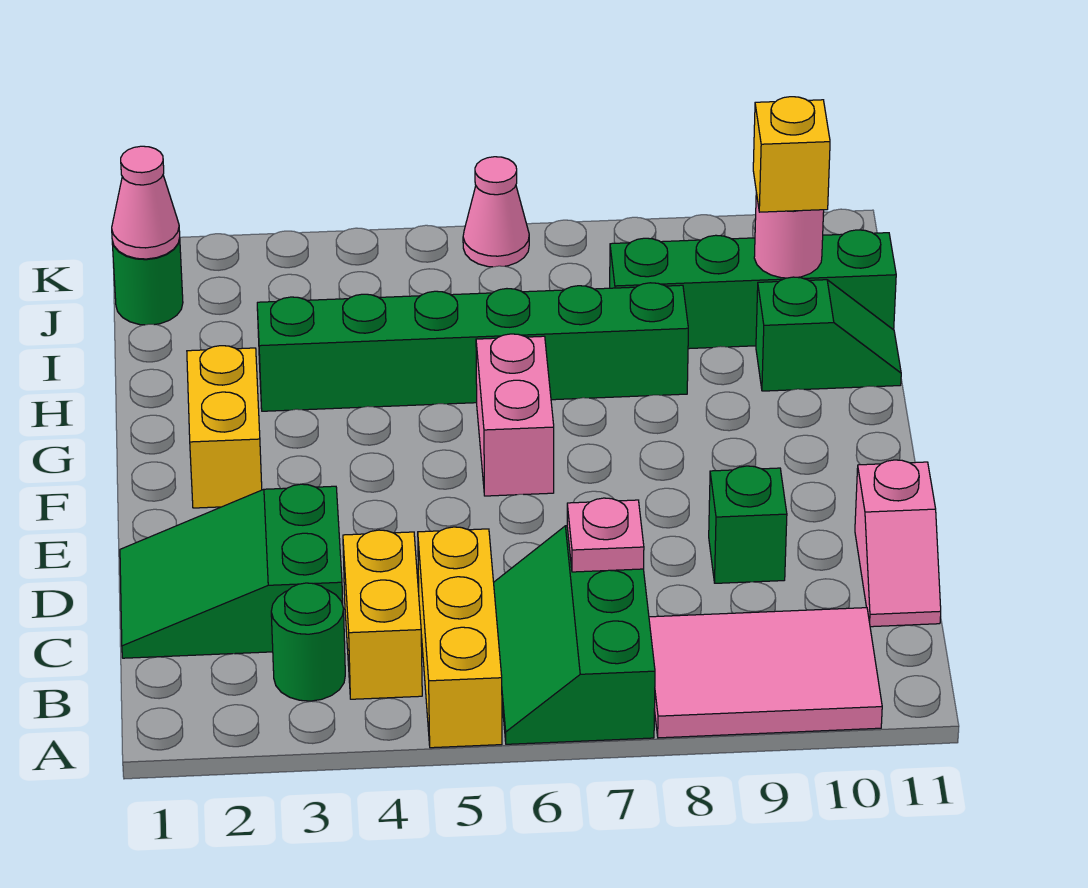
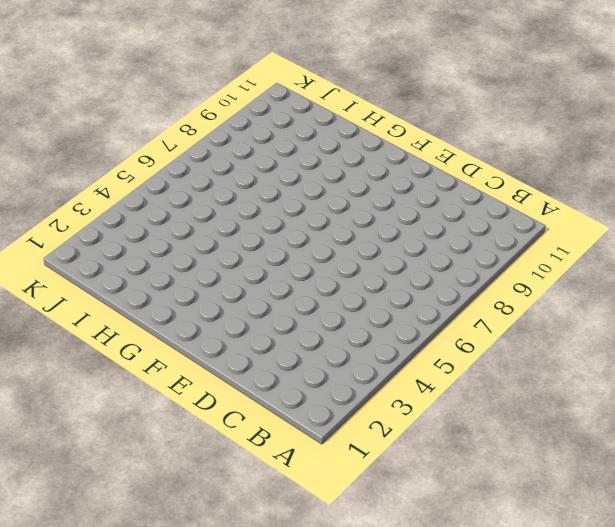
none -> yellow brick A5:C5 level 1
none -> green slope A6:C7 level 1 top 7
none -> pink tile A8:B10 level 1

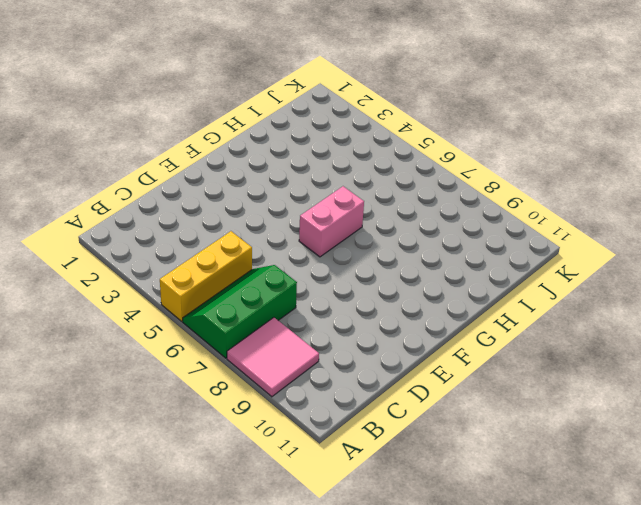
pink tile A8:B9 level 1 -> pink tile A8:B10 level 1
none -> green round brick B3 level 1
none -> yellow brick B4:C4 level 1
none -> green slope C1:D3 level 1 top 3

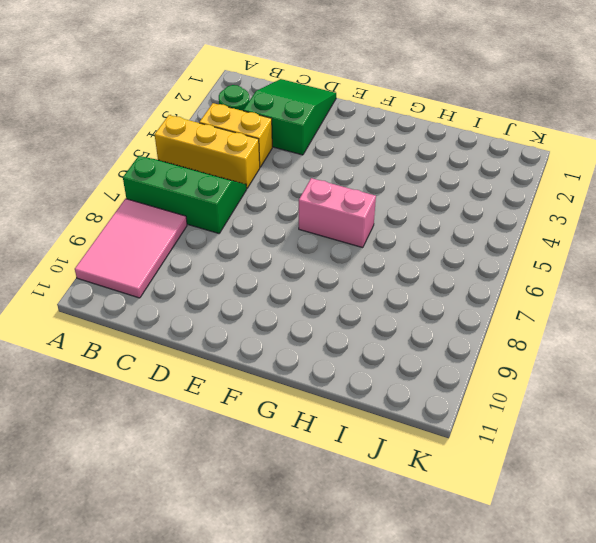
none -> pink slope C11:D11 level 1 top D
none -> green brick D9 level 1
none -> yellow brick F2:G2 level 1

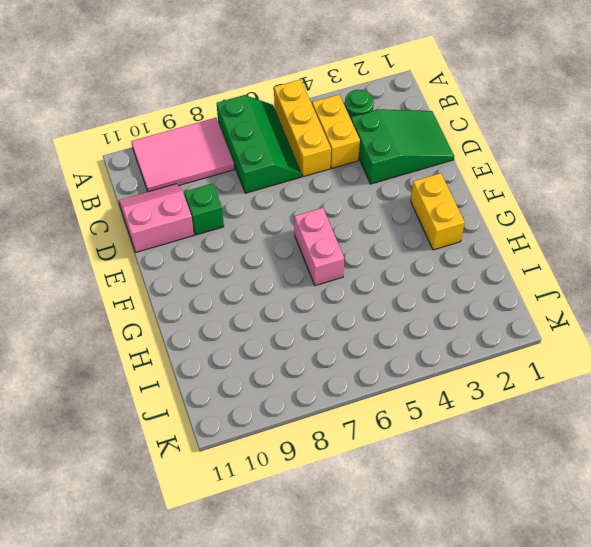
pink slope C10:D11 level 1 top D -> pink slope C11:D11 level 1 top D
none -> green brick H3:H8 level 1
none -> green slope H10:H11 level 1 top 10
none -> green brick I8:I11 level 1

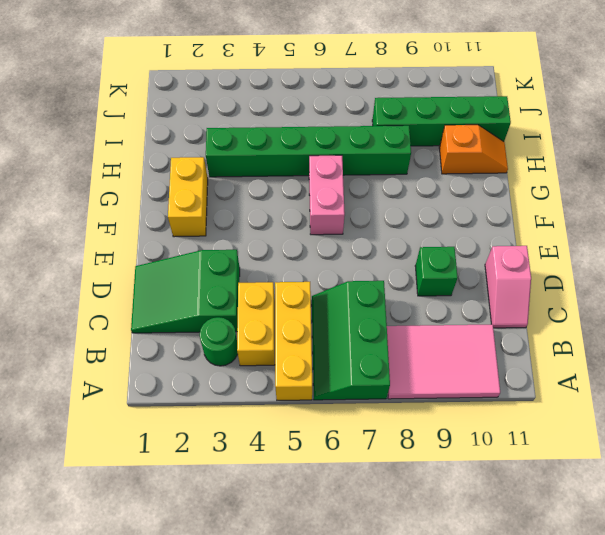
orange slope H10:H11 level 1 top 10 -> green slope H10:H11 level 1 top 10
none -> green round brick J1 level 1
none -> pink cone K6 level 1
none -> pink plate C7 level 2

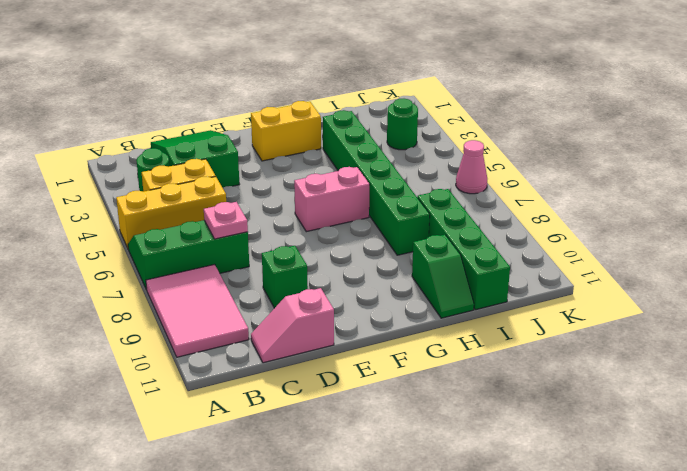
green round brick J3 level 1 -> green round brick J1 level 1
none -> pink round brick I10 level 2
none -> pink cone J1 level 2
none -> yellow brick I10 level 3

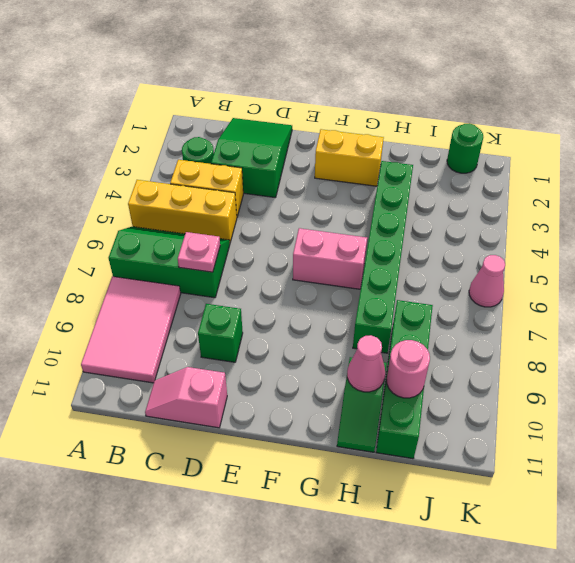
pink cone H10 level 2 -> pink cone J1 level 2
none -> yellow brick I10 level 3

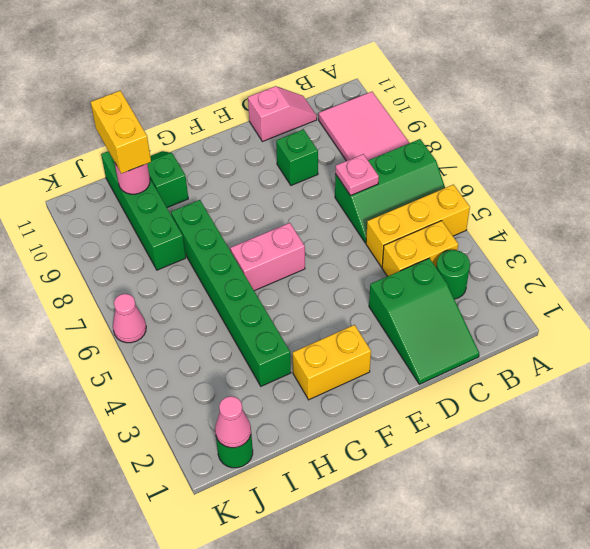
yellow brick I10:I11 level 3 -> yellow brick I10 level 3

